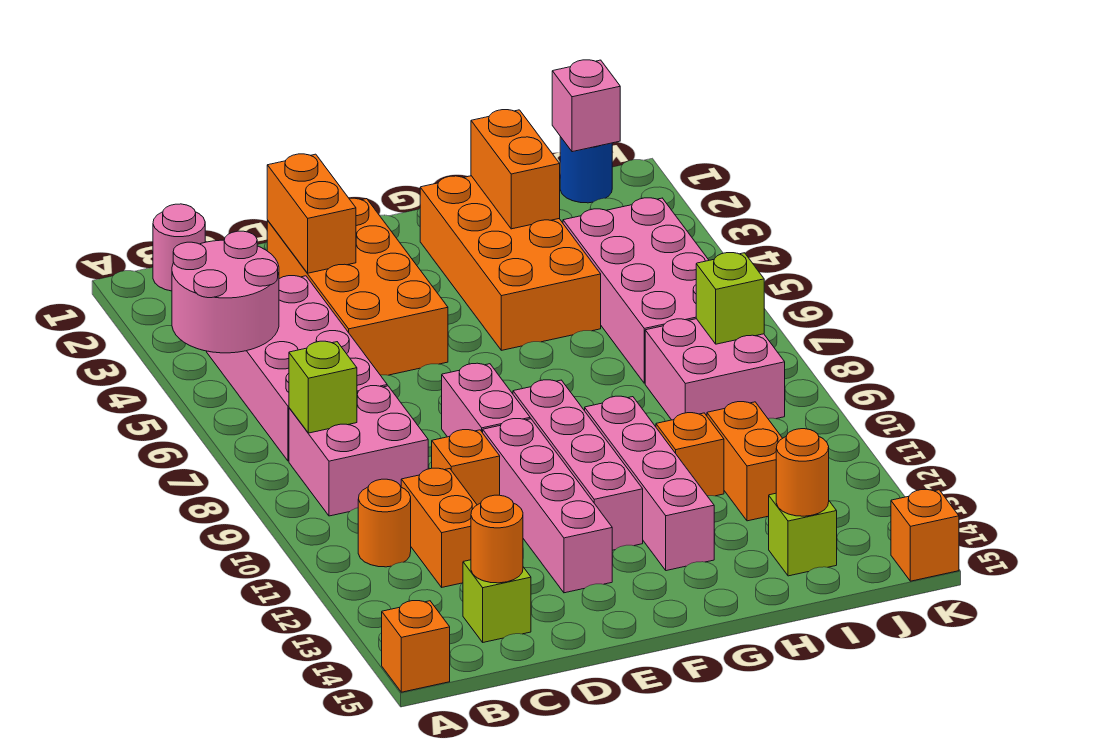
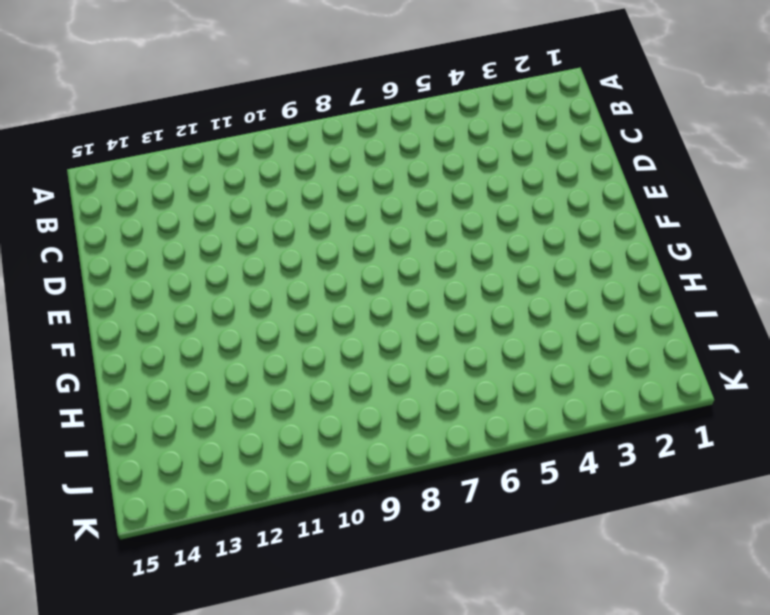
none -> orange brick A15 level 1
none -> pink round brick B1 level 1
none -> pink brick B4:C7 level 1

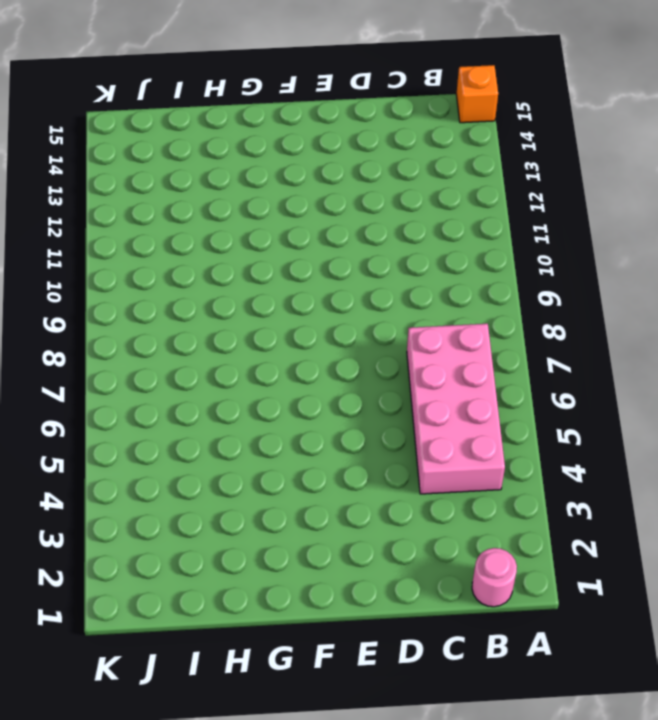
none -> pink brick B8:C9 level 1
none -> orange round brick B11 level 1
none -> orange brick C11:C12 level 1

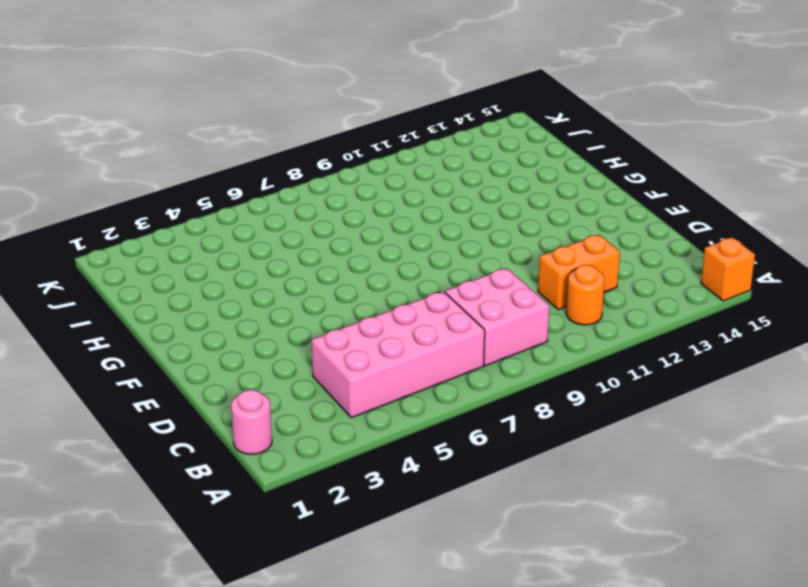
none -> lime brick C14 level 1
none -> orange brick D2:E5 level 1
none -> orange brick D10 level 1

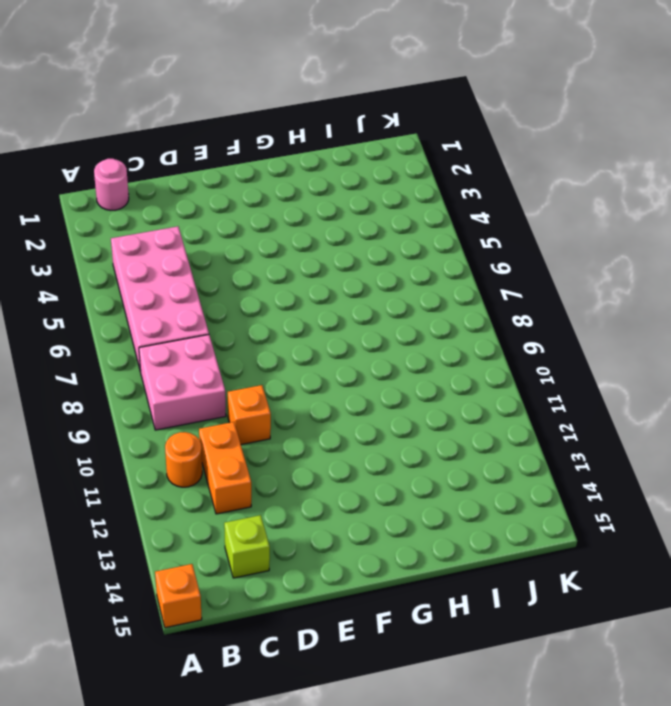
none -> orange brick D2:E5 level 1
none -> pink brick E8:E9 level 1
none -> pink brick E10:E13 level 1

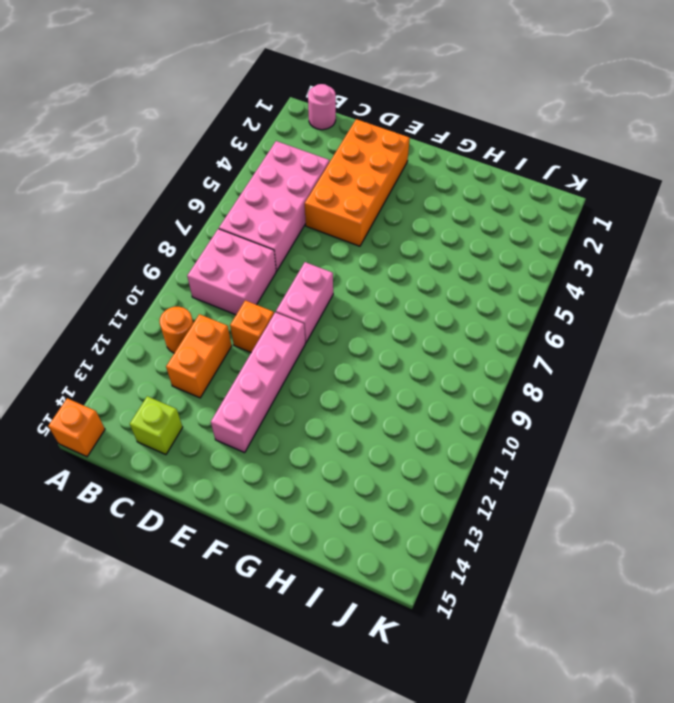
none -> pink brick F9:F12 level 1
none -> orange brick G2:H5 level 1
none -> pink brick G10:G13 level 1

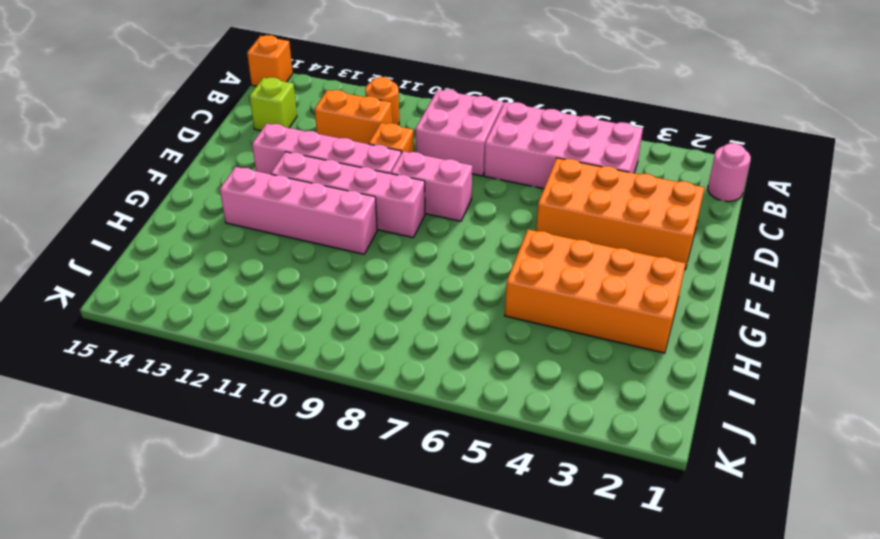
none -> orange brick H11 level 1
none -> pink brick I4:J7 level 1
none -> pink brick I8:J9 level 1

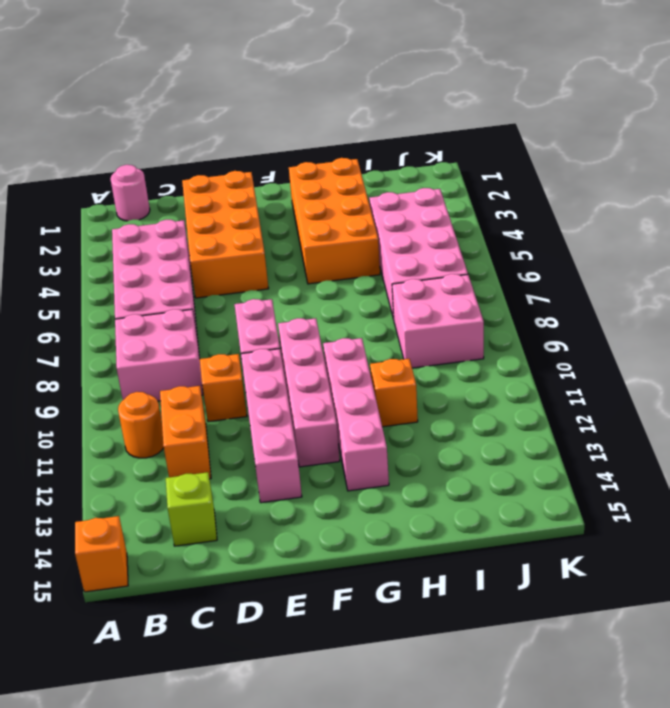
none -> orange brick I11:I12 level 1
none -> lime brick I14 level 1
none -> blue round brick J1 level 1

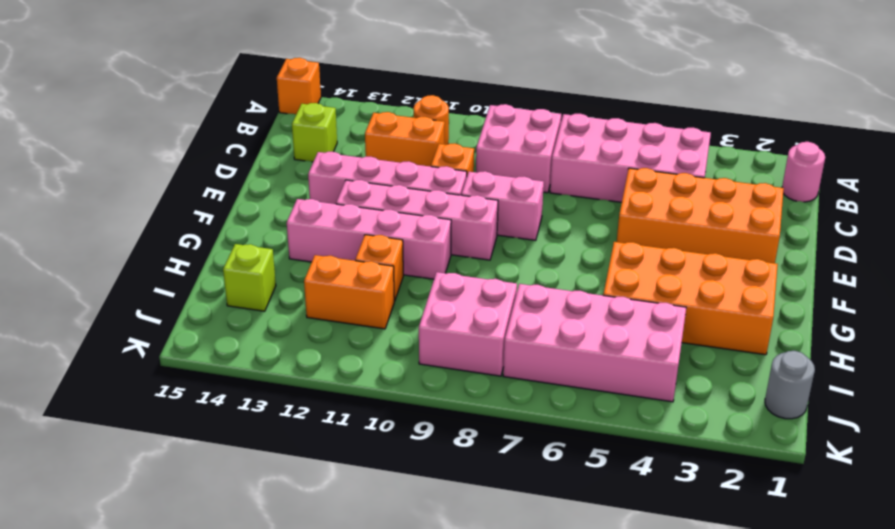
grey round brick J1 level 1 -> blue round brick J1 level 1
none -> orange brick K15 level 1
none -> pink round brick A4:B5 level 2
none -> lime brick B8 level 2

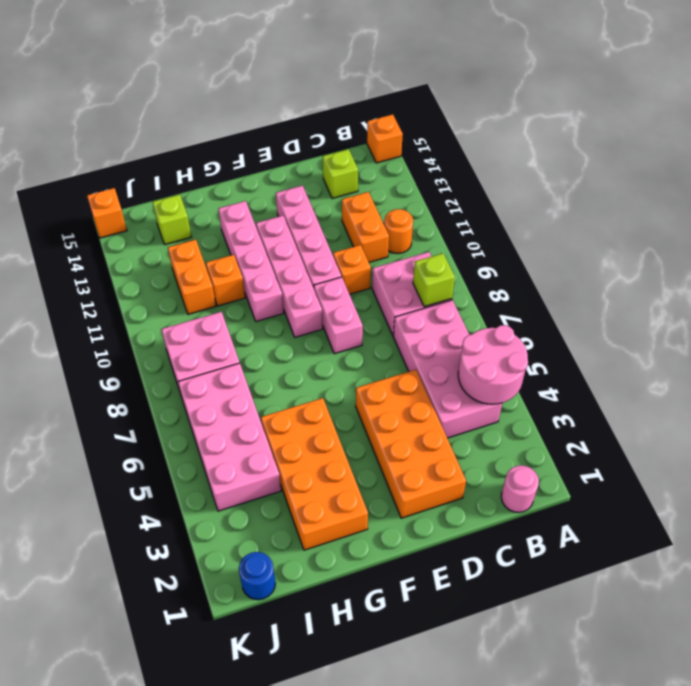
none -> orange round brick C14 level 2
none -> orange brick D2:D3 level 2
none -> orange brick H2:H3 level 2

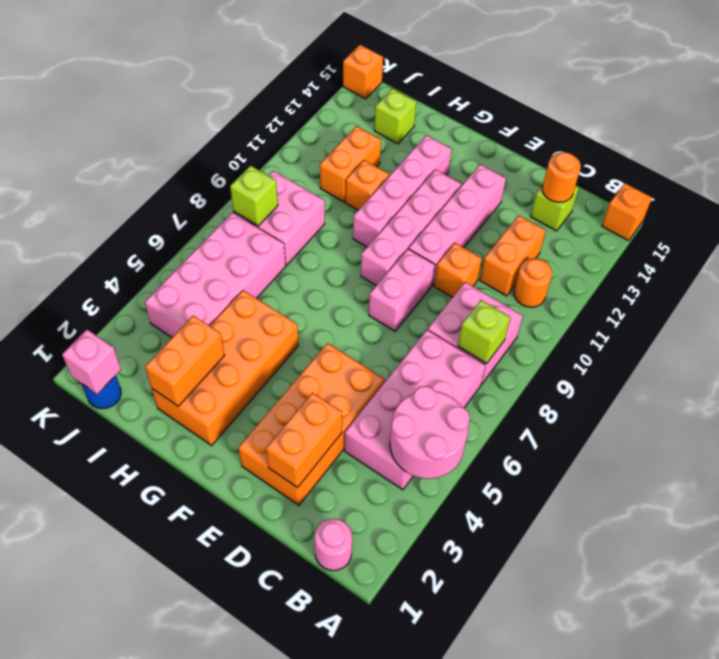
none -> orange round brick I14 level 2

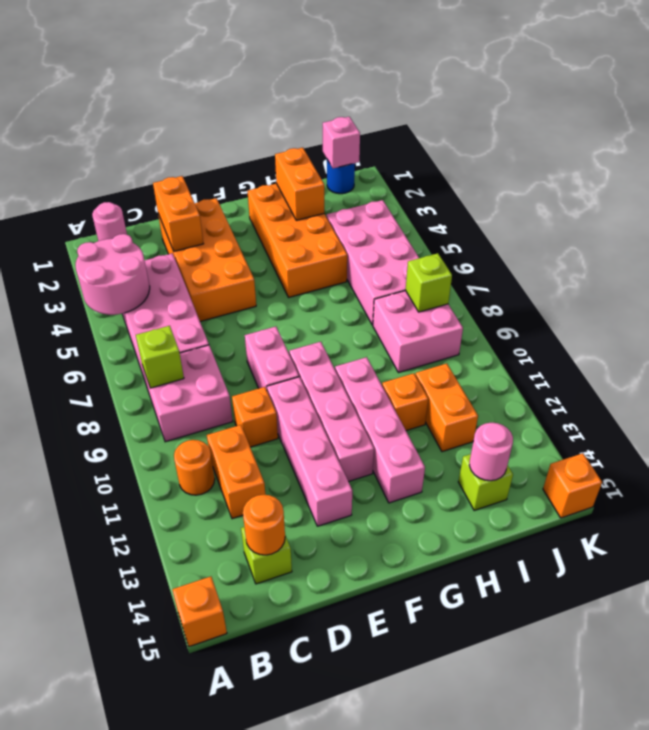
pink round brick I14 level 2 -> orange round brick I14 level 2

